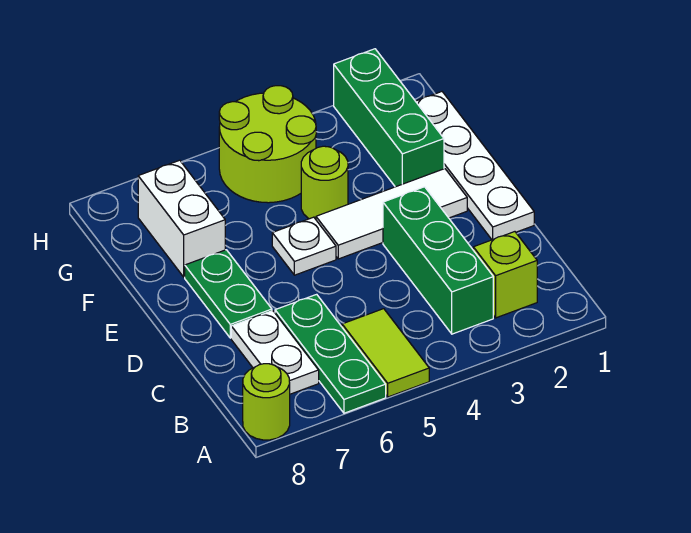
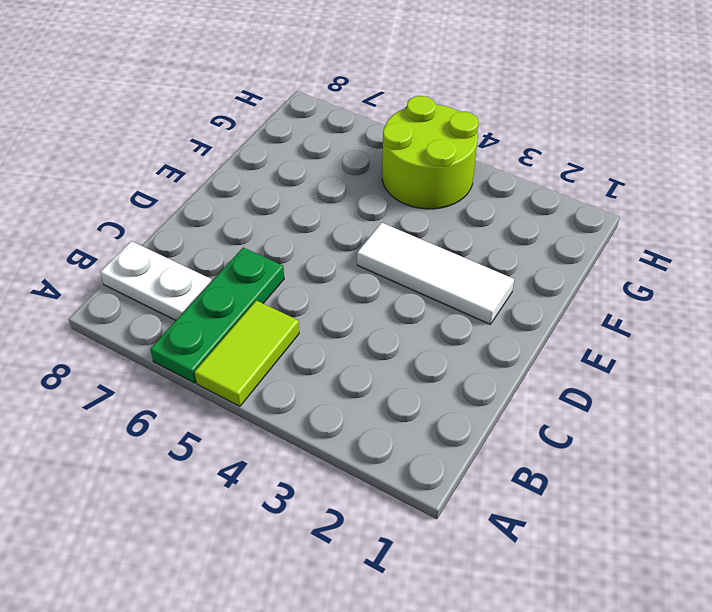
white plate B7:B8 level 1 -> white plate B7:C7 level 1
none -> lime round brick A8 level 1
none -> lime brick B2 level 1
none -> green brick B3:D3 level 1

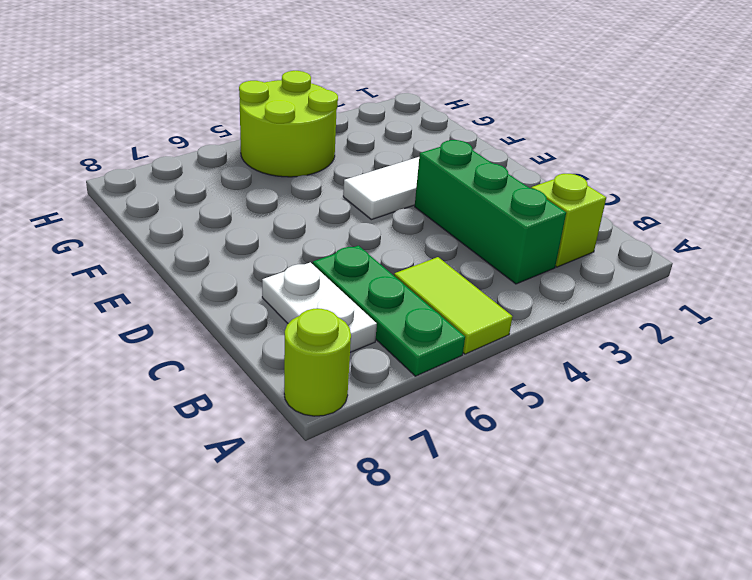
none -> white plate D1:G1 level 1
none -> green plate D7:E7 level 1
none -> white plate E5 level 1

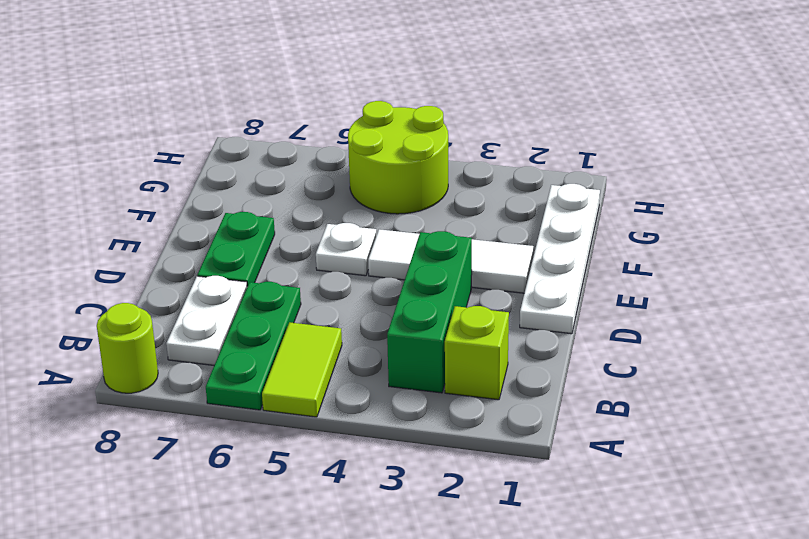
none -> green brick F2:H2 level 1
none -> lime round brick F4 level 1
none -> white brick F7:G7 level 1

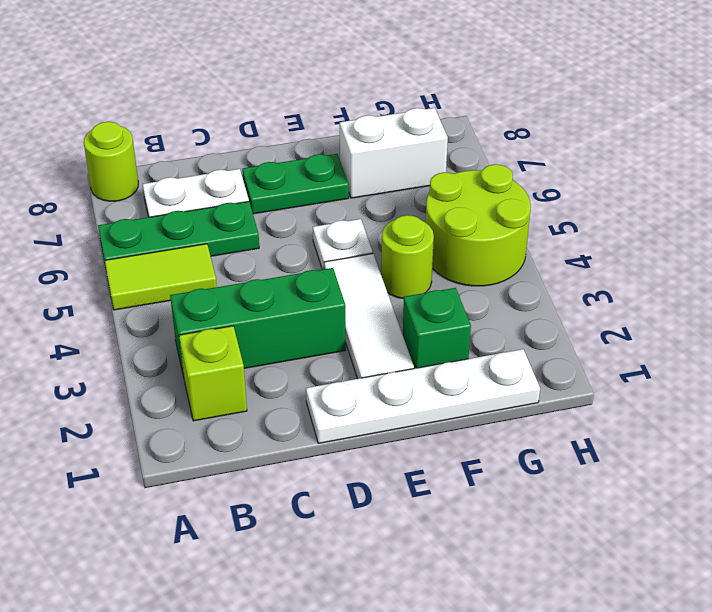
green brick F2 level 1 -> green brick F2:H2 level 1

